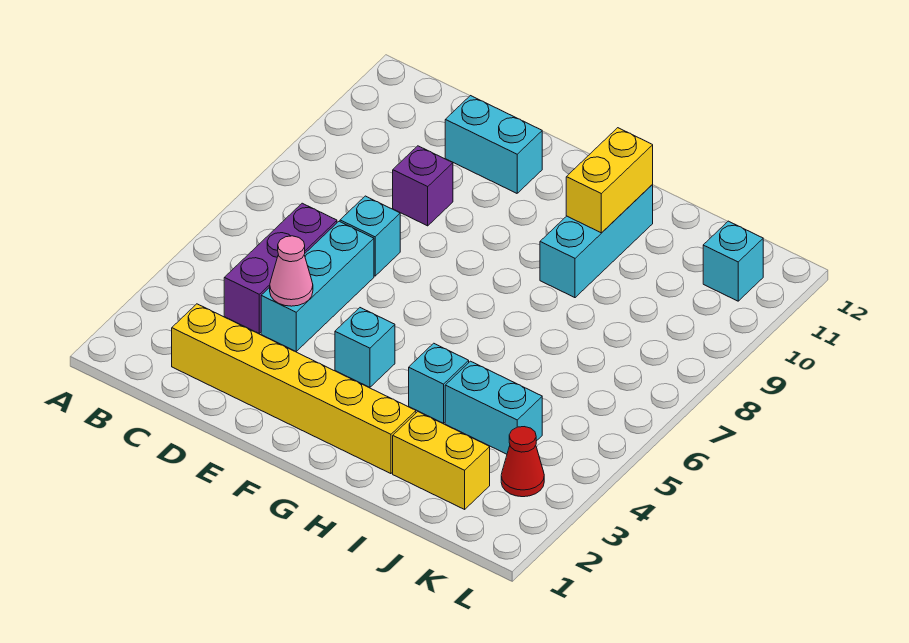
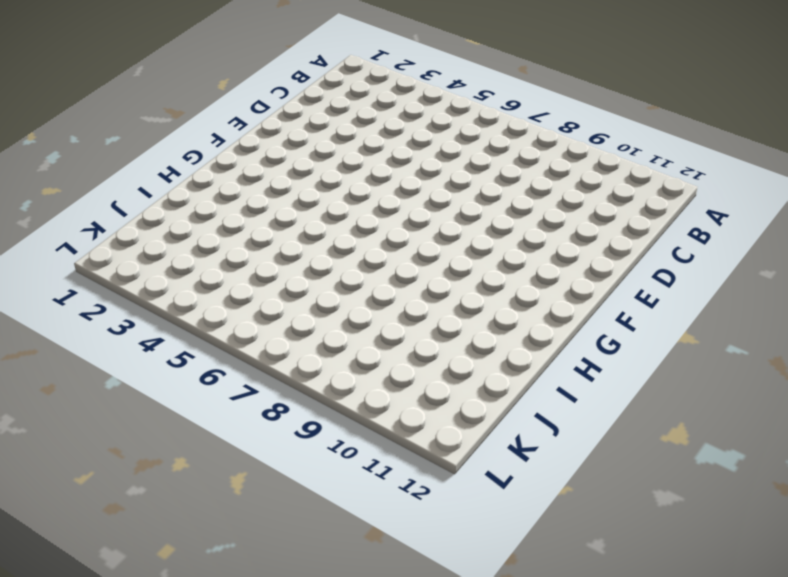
none -> yellow brick C2:H2 level 1
none -> purple brick C4:C6 level 1
none -> cyan brick D4:D6 level 1

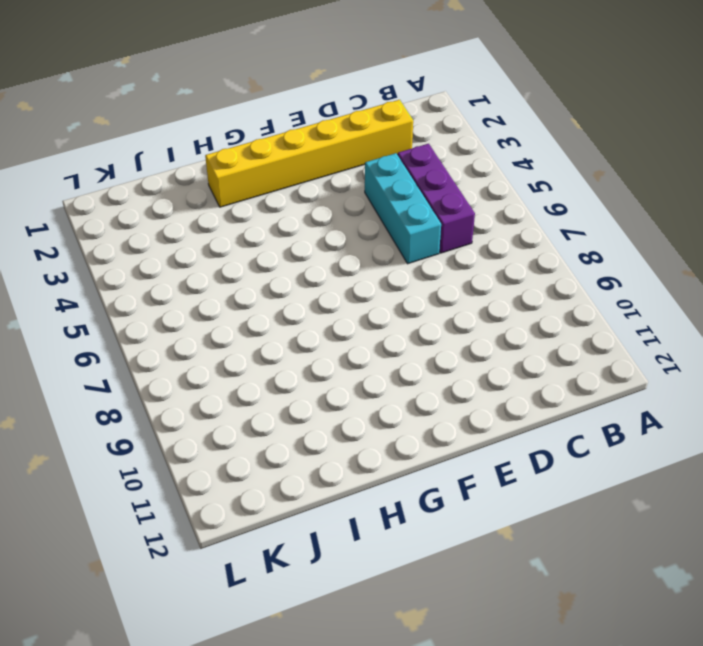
none -> cyan brick D7 level 1
none -> purple brick D9 level 1
none -> cyan brick D11:E11 level 1

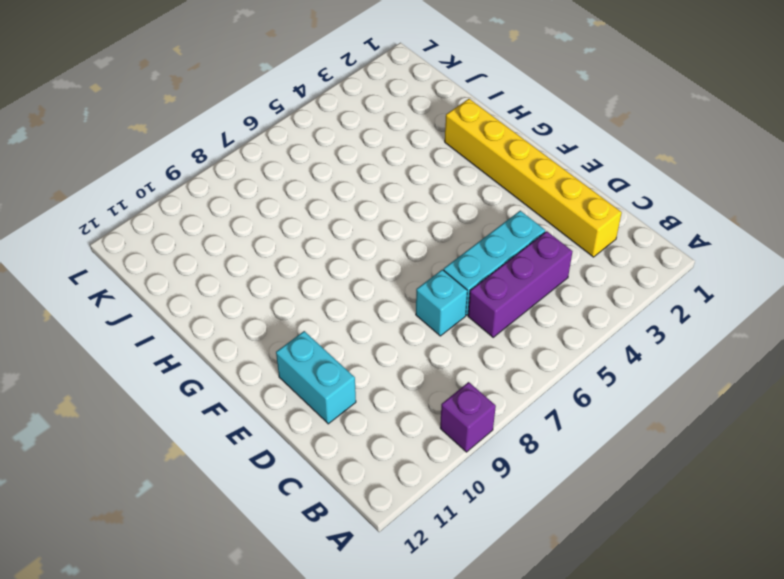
purple brick A9 level 1 -> purple brick D9 level 1
none -> cyan brick F4 level 1
none -> cyan brick H4 level 1
none -> cyan brick H9:H11 level 1

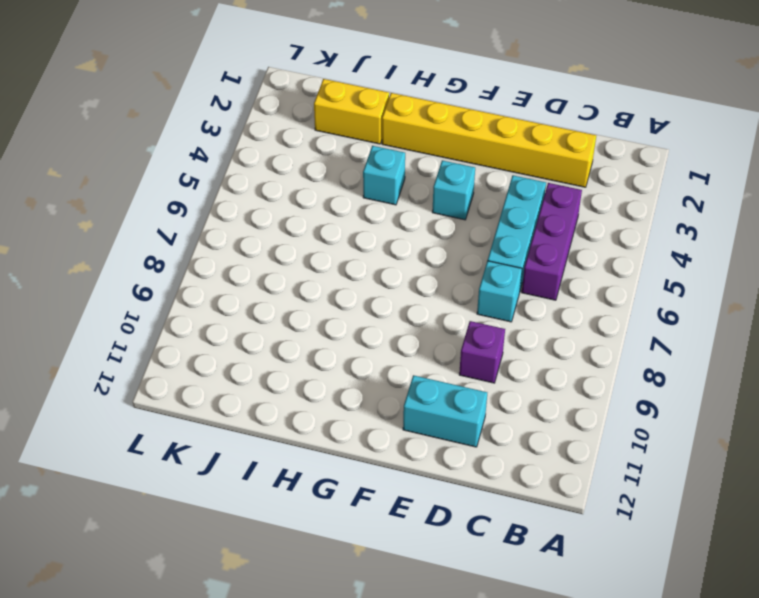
none -> cyan brick H9:H11 level 1
none -> cyan brick I4:J4 level 1
none -> red cone K3 level 1

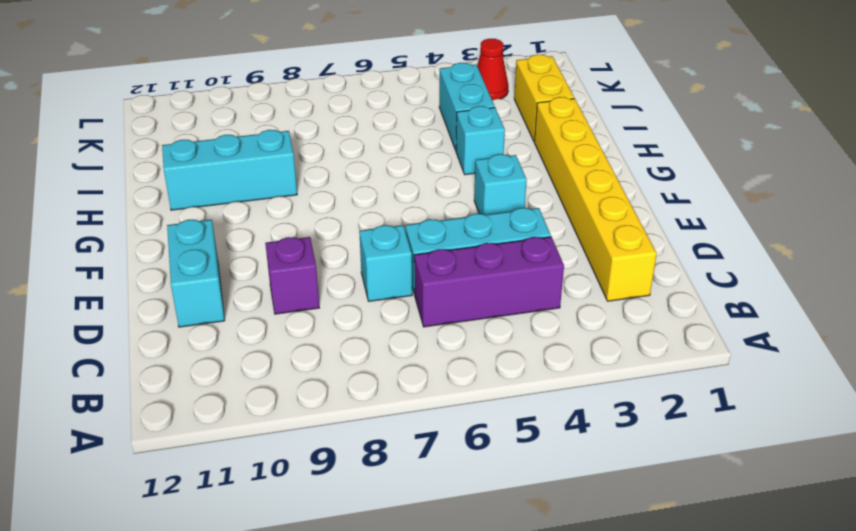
none -> cyan brick K11 level 1
none -> pink cone D4 level 2
none -> yellow brick H10:H11 level 2

